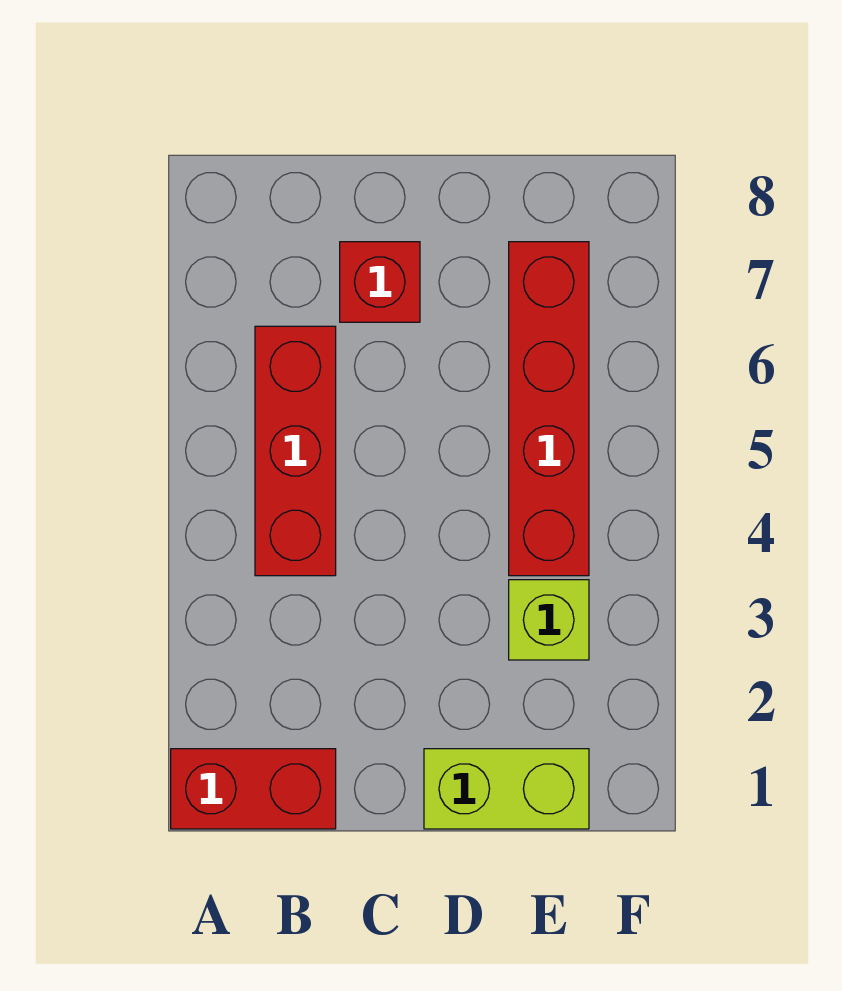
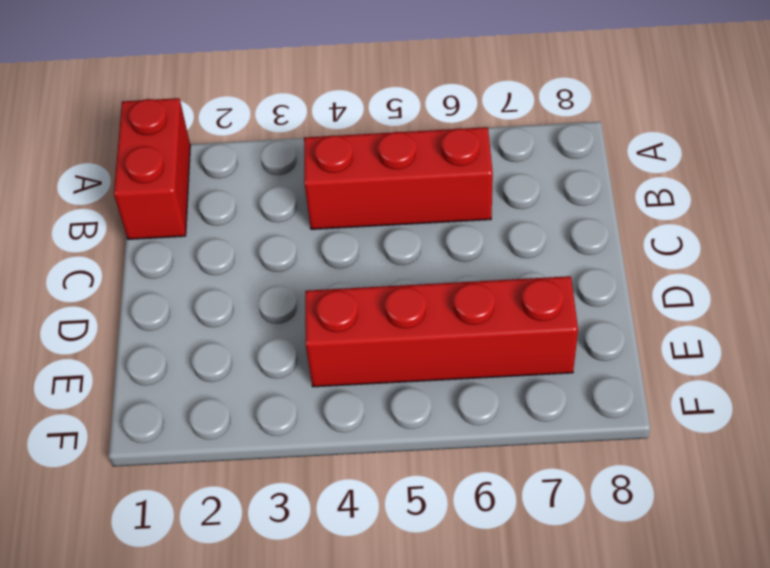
none -> red brick C7 level 1
none -> lime brick D1:E1 level 1

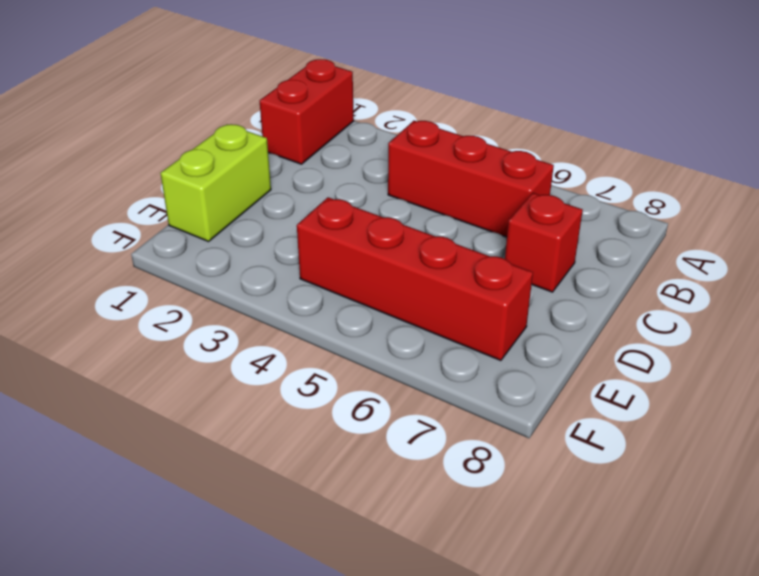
none -> lime brick E3 level 1

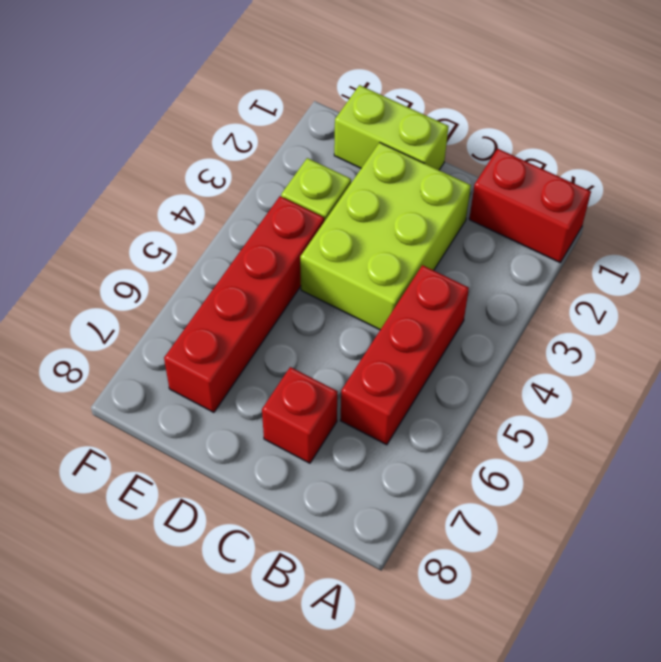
lime brick C2:D4 level 1 -> none

